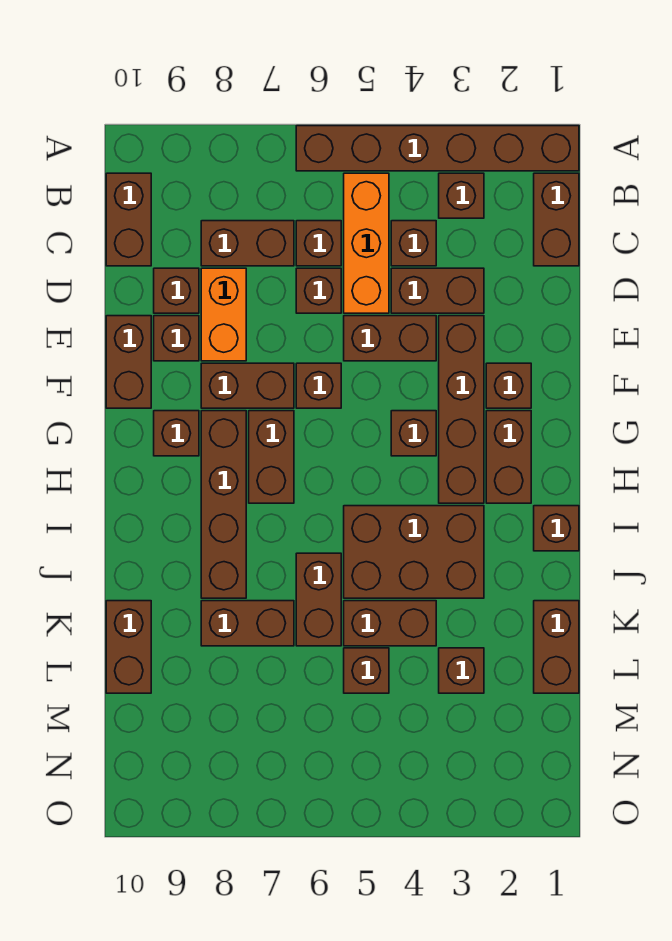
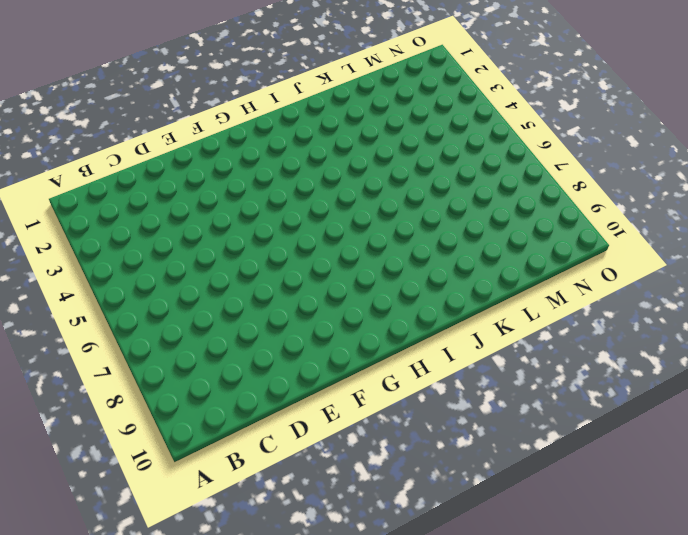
none -> brown brick A1:A6 level 1
none -> brown brick B1:C1 level 1
none -> brown brick B3 level 1
none -> orange brick B5:D5 level 1

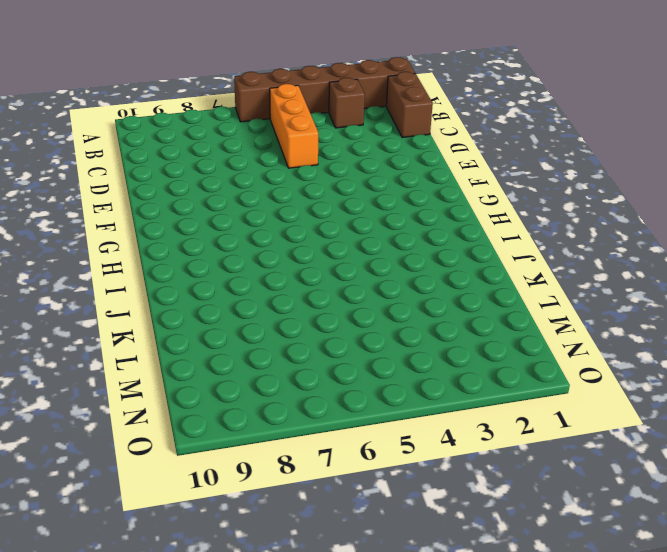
none -> brown brick B10:C10 level 1
none -> brown brick C4 level 1
none -> brown brick C6 level 1
none -> brown brick C7:C8 level 1

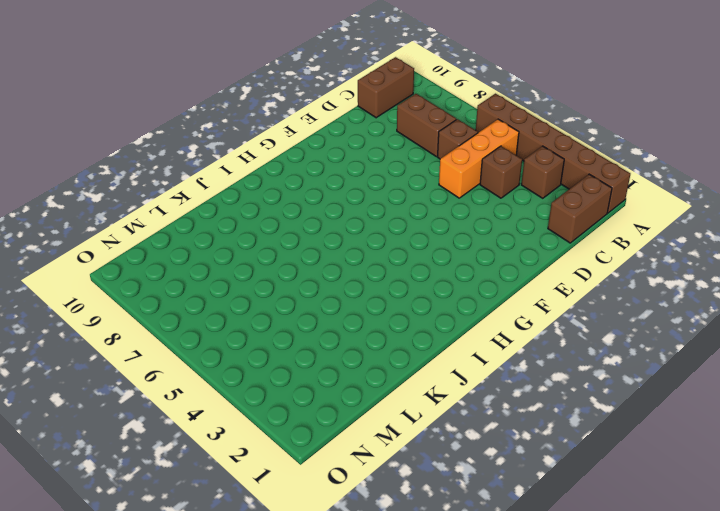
none -> brown brick D3:D4 level 1
none -> brown brick D6 level 1
none -> orange brick D8:E8 level 1
none -> brown brick D9 level 1

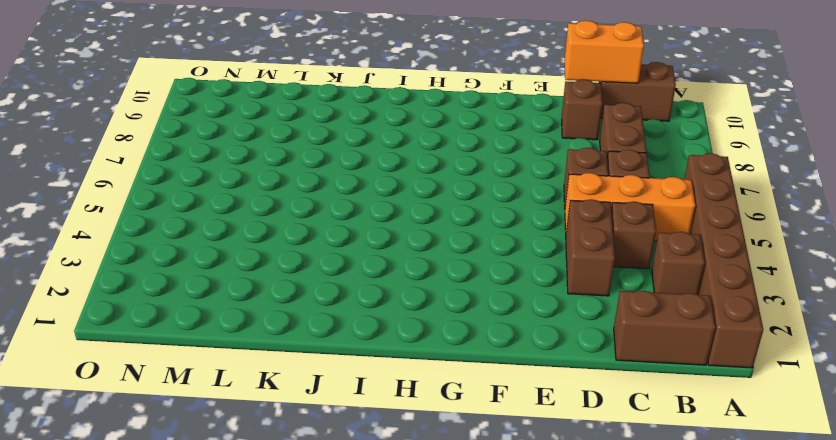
orange brick C10:D10 level 2 -> orange brick D8:E8 level 1
none -> brown brick E3:H3 level 1
none -> brown brick E4:E5 level 1
none -> brown brick E9 level 1
none -> brown brick E10:F10 level 1

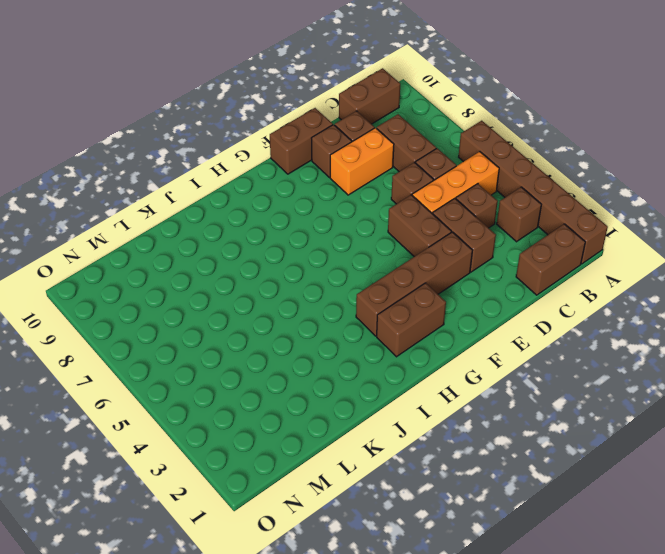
none -> brown brick F2 level 1
none -> brown brick F6 level 1
none -> brown brick F7:F8 level 1
none -> brown brick G4 level 1

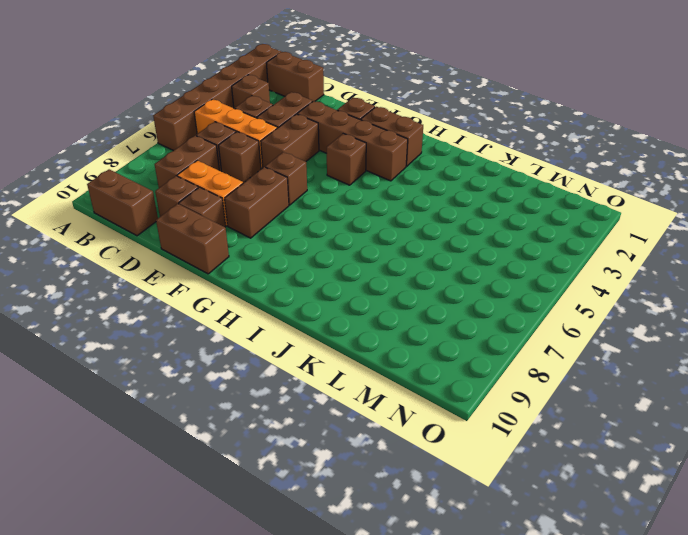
none -> brown brick G7:H7 level 1
none -> brown brick G8:J8 level 1
none -> brown brick G9 level 1
none -> brown brick I1 level 1

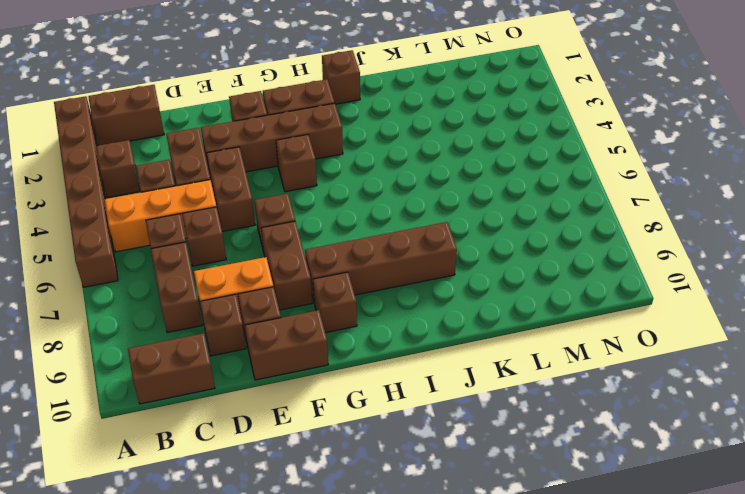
none -> brown brick G7:H7 level 1
none -> brown brick I3:J5 level 1
none -> brown brick J6:K6 level 1
none -> brown brick K1:L1 level 1

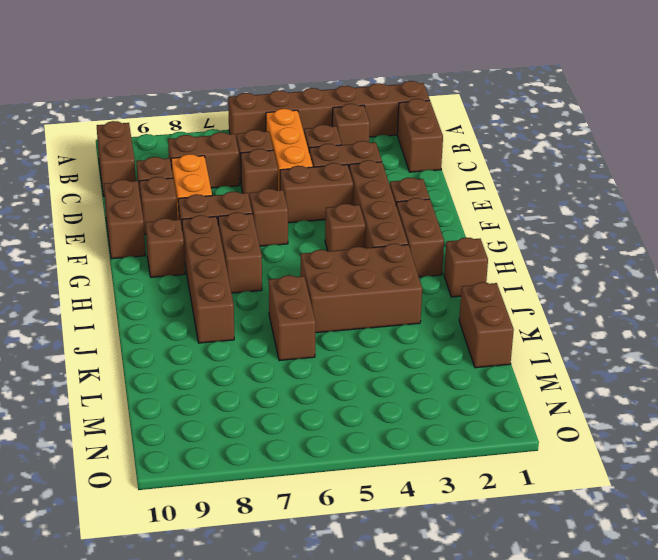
none -> brown brick K4:K5 level 1
none -> brown brick K7:K8 level 1
none -> brown brick K10:L10 level 1
none -> brown brick L3 level 1

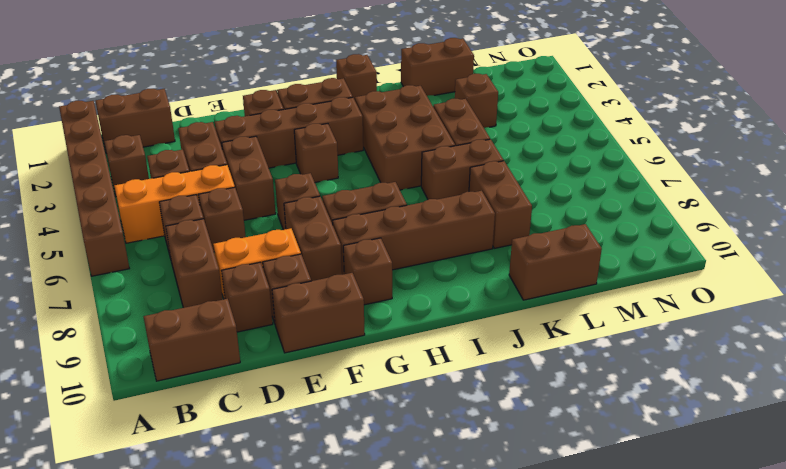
none -> brown brick L5 level 1

